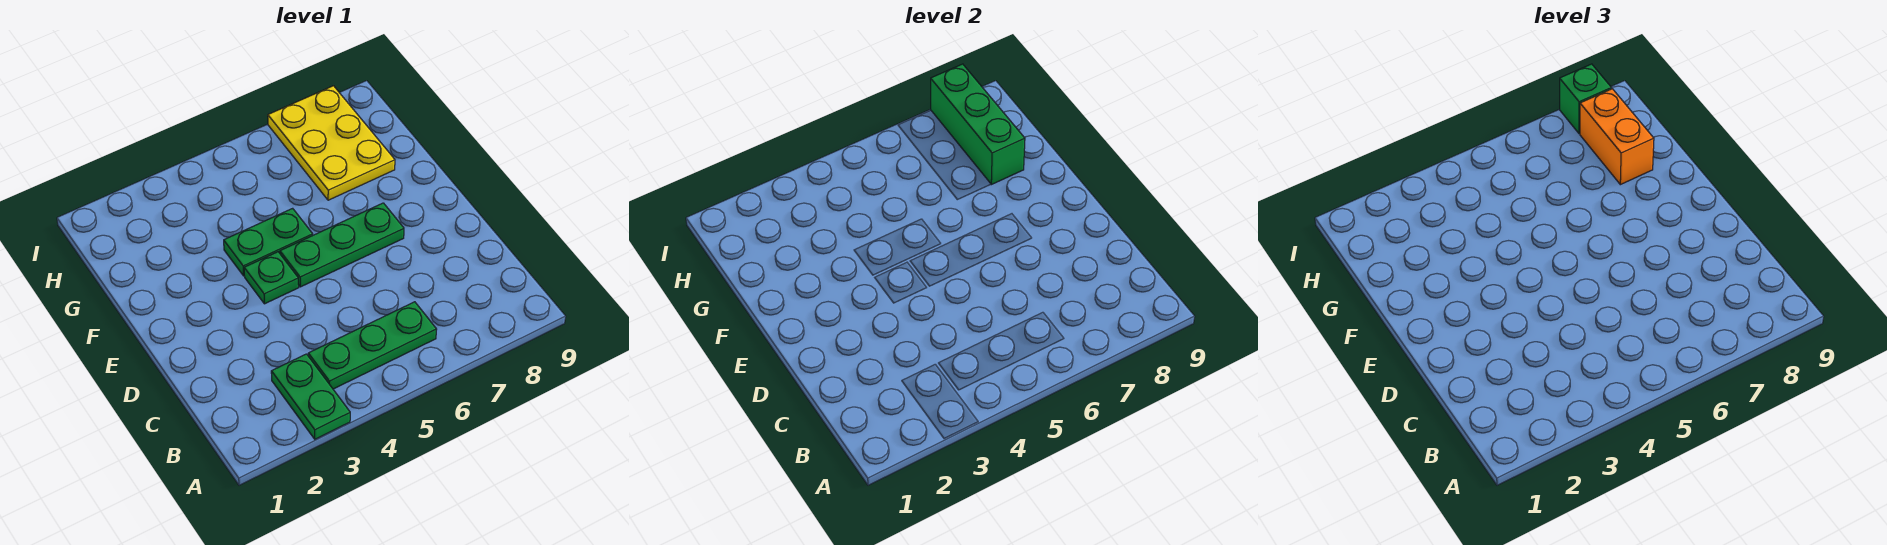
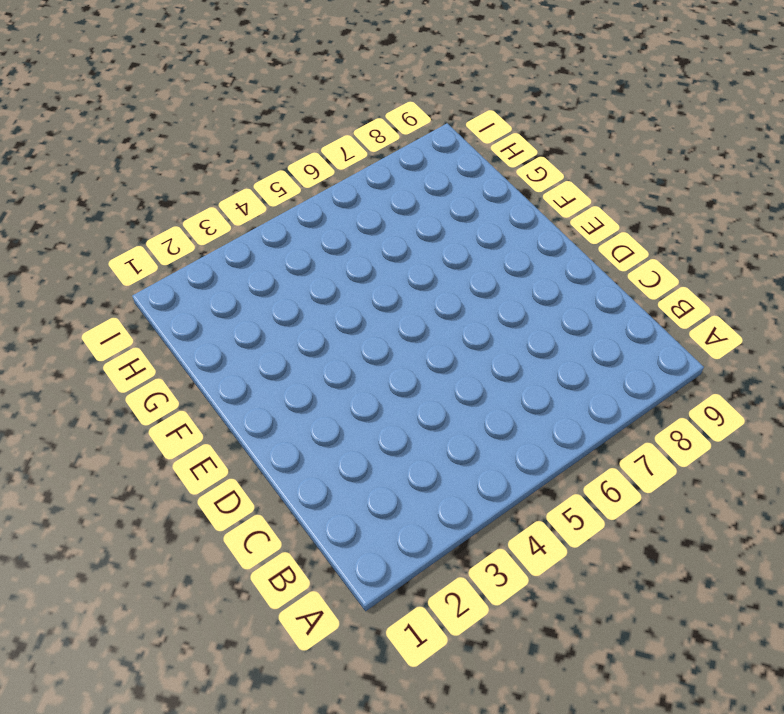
none -> green plate A3:B3 level 1
none -> green plate B4:B6 level 1

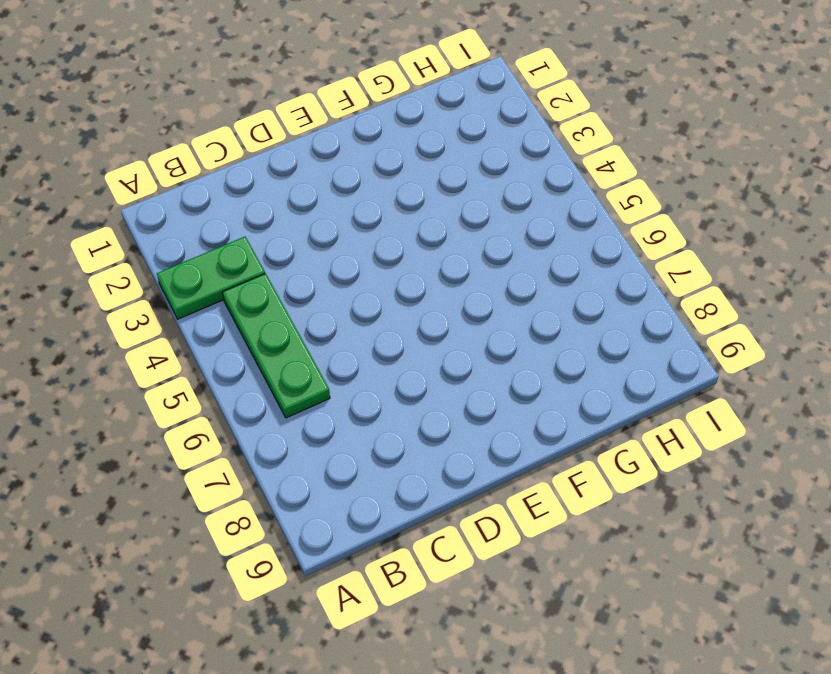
none -> green plate E4 level 1
none -> green plate E5:E7 level 1

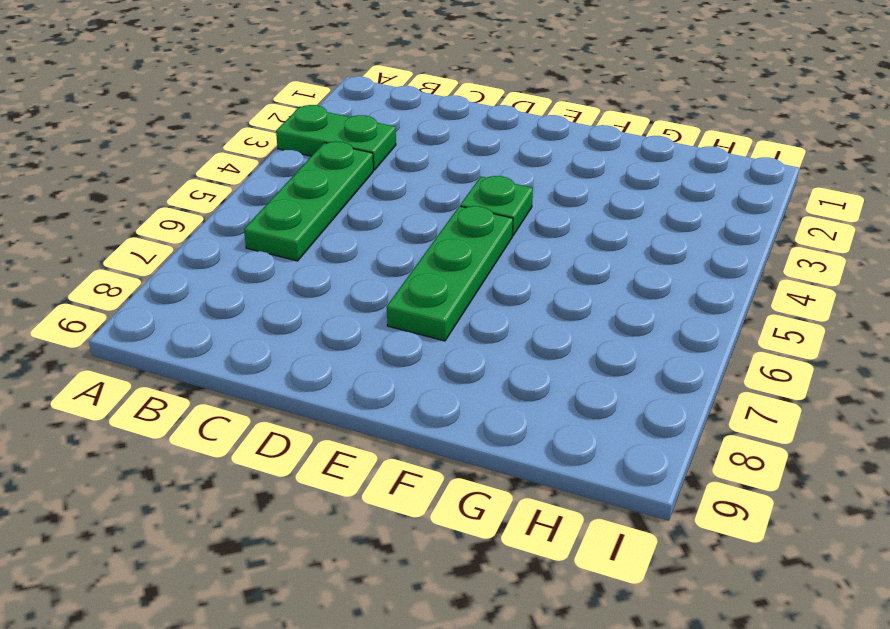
none -> green plate F4:F5 level 1
none -> yellow plate G7:I8 level 1

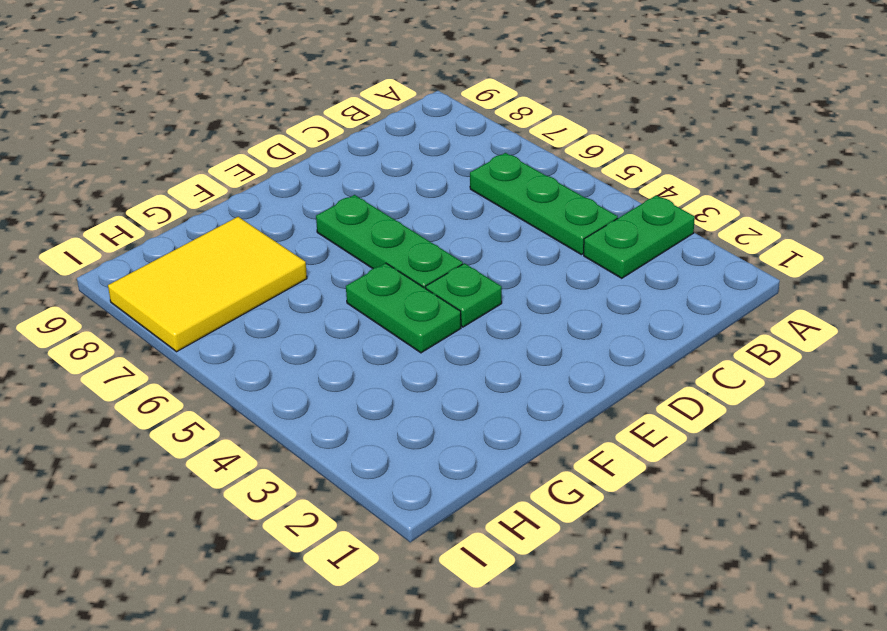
yellow tile G7:I8 level 1 -> yellow plate G7:I8 level 1
none -> green brick G8:I8 level 2
none -> orange brick G8:H8 level 3

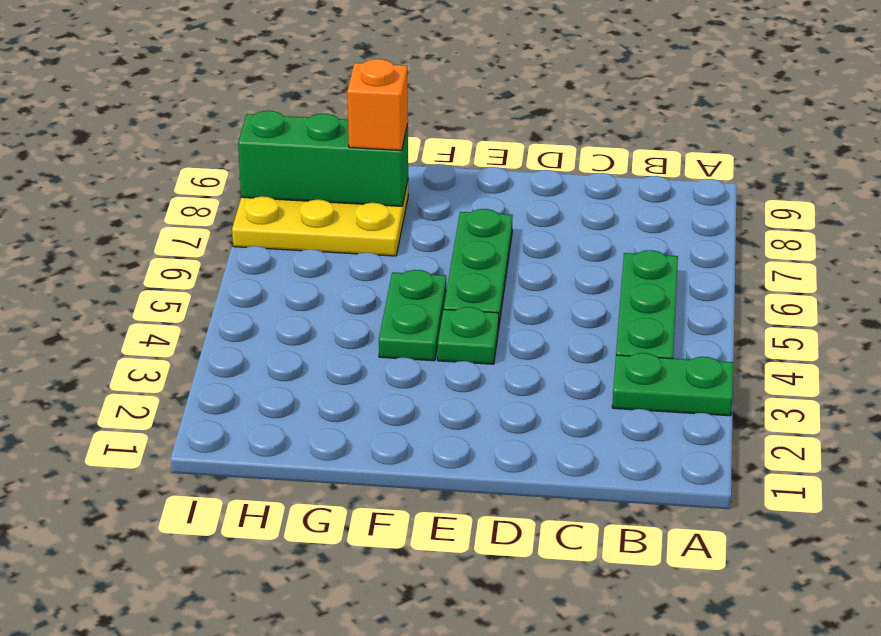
orange brick G8 level 3 -> orange brick G8:H8 level 3
none -> green brick I8 level 3

